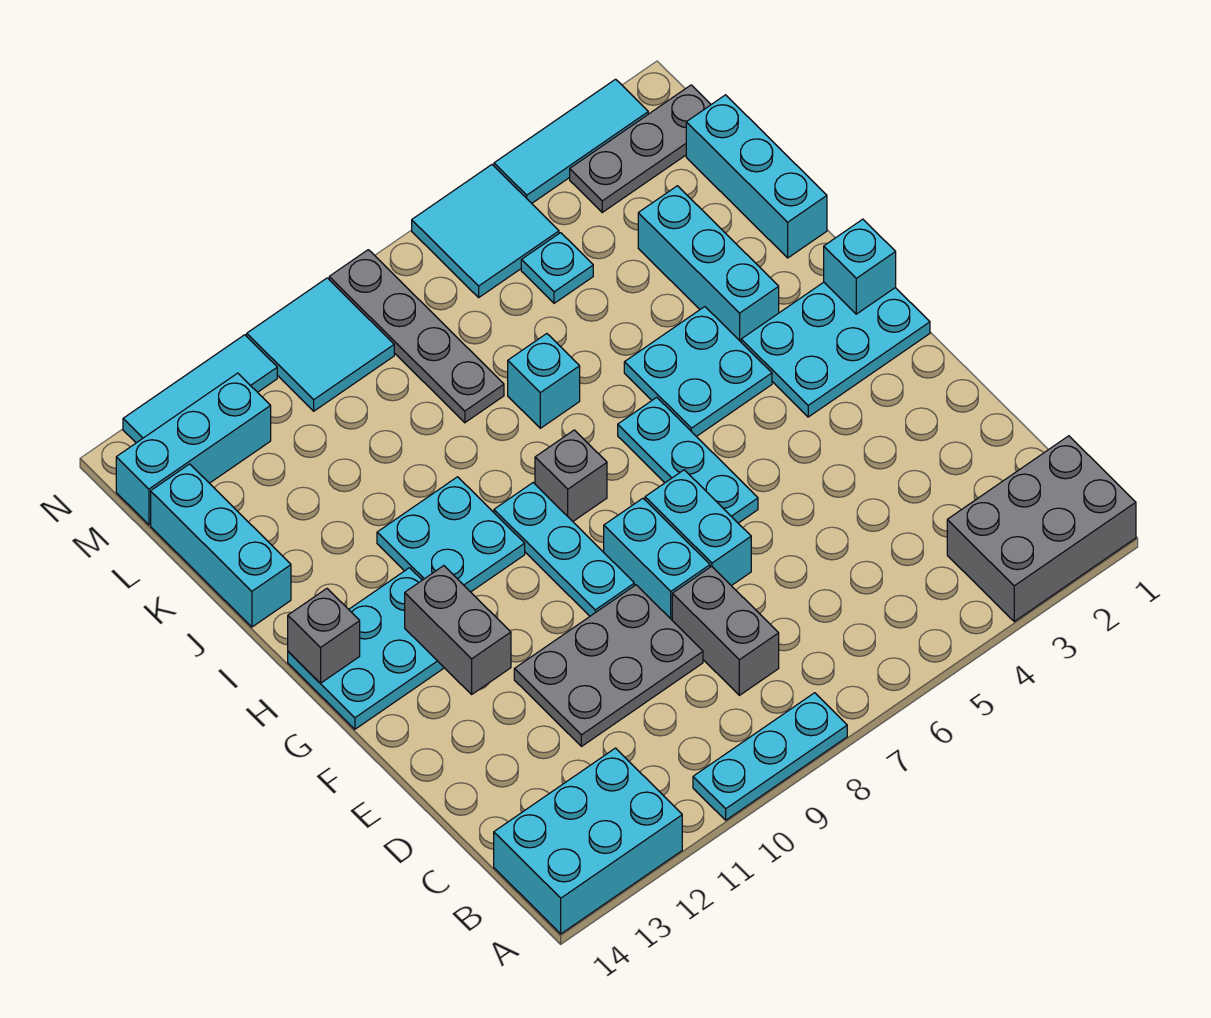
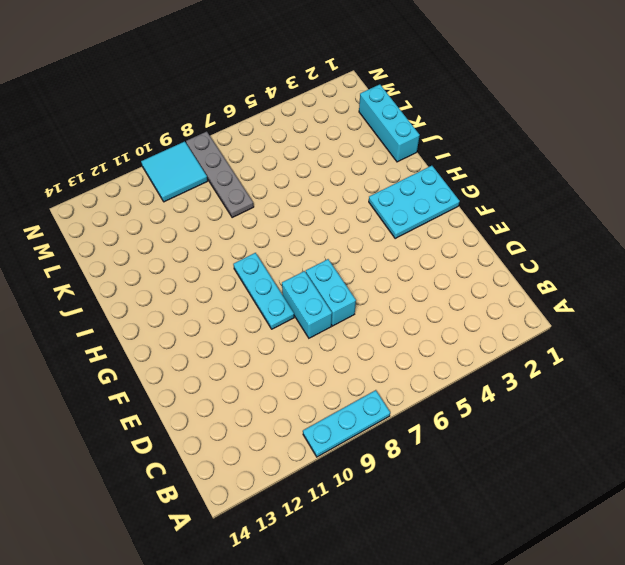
none -> grey brick A1:B3 level 1
none -> cyan brick A12:B14 level 1
none -> grey brick C8:D8 level 1

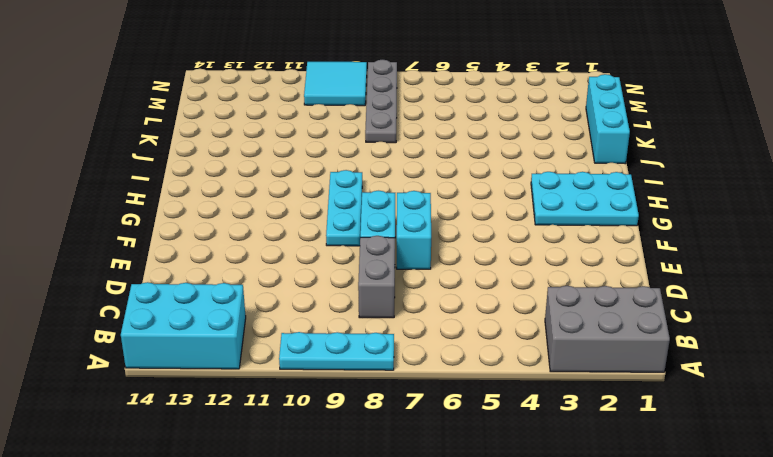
none -> grey plate D9:E11 level 1
none -> cyan plate F6:H6 level 1
none -> cyan plate G12:H14 level 1

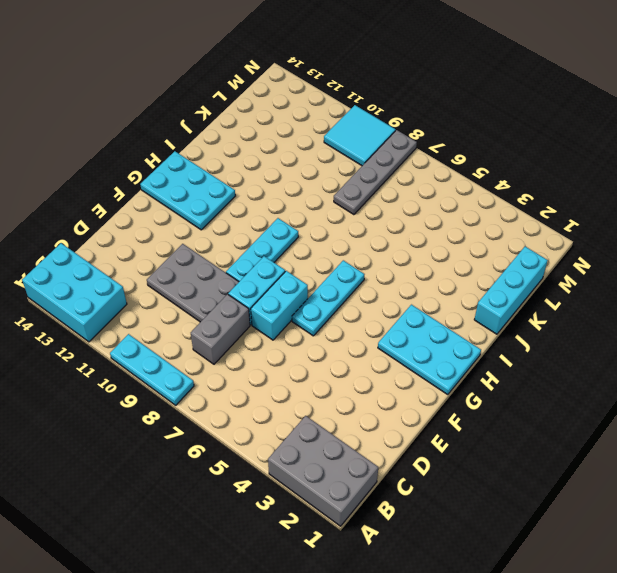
none -> cyan plate H4:I5 level 1
none -> grey brick H8 level 1
none -> cyan plate H10:I11 level 1

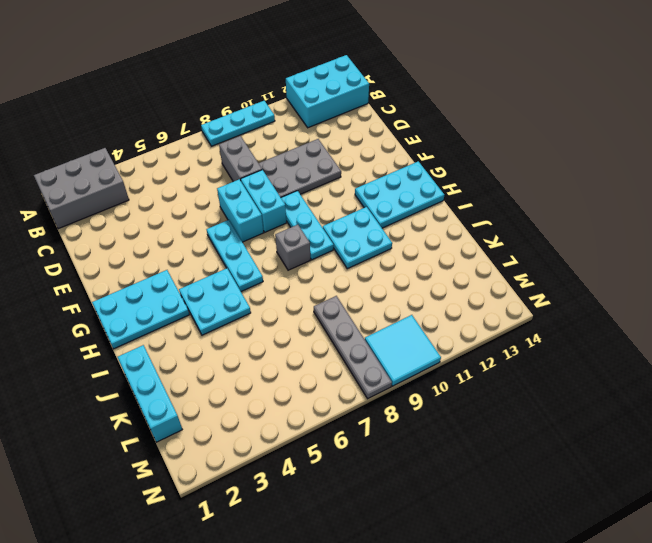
none -> cyan brick I3:K3 level 1
none -> cyan brick J7 level 1
none -> cyan brick J14:L14 level 1

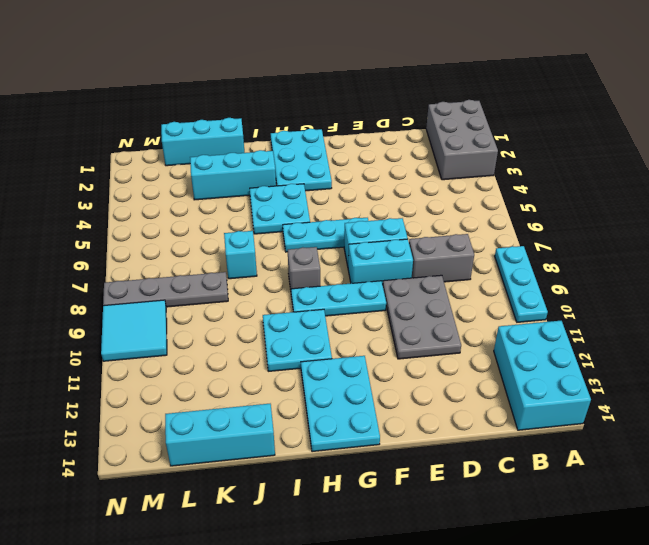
none -> cyan plate L5 level 1
none -> grey plate M1:M3 level 1
none -> cyan tile M5:N6 level 1

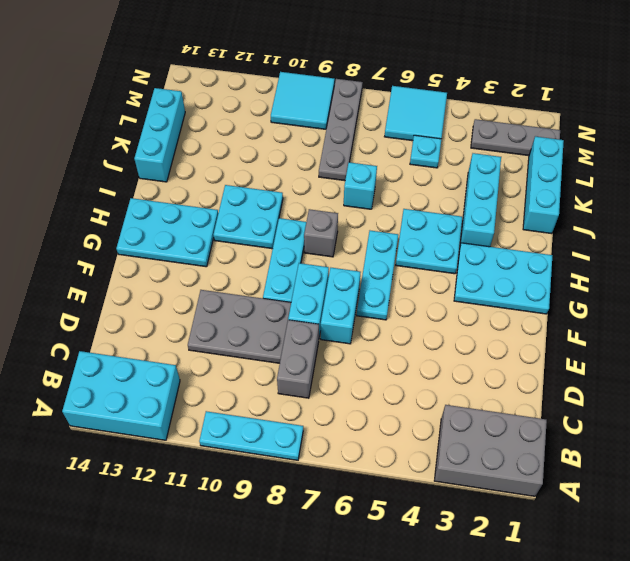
none -> cyan brick M12:M14 level 1
none -> cyan tile N2:N4 level 1
none -> cyan tile N11:N13 level 1

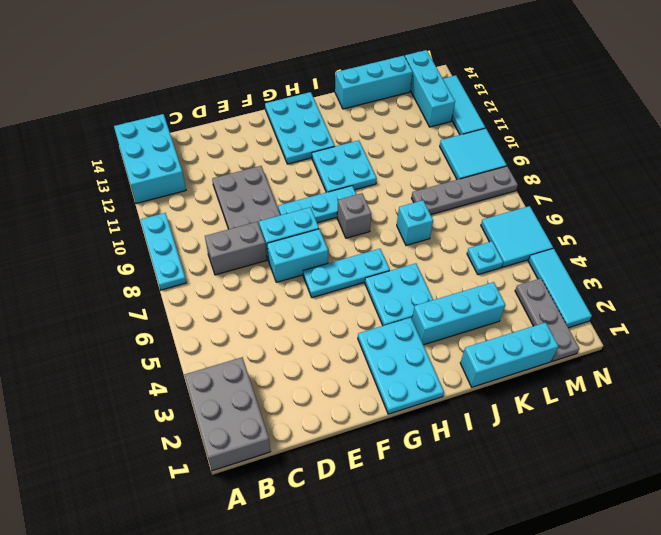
none -> grey brick F12:G12 level 2
none -> cyan brick H1 level 2
none -> grey brick H14 level 2

